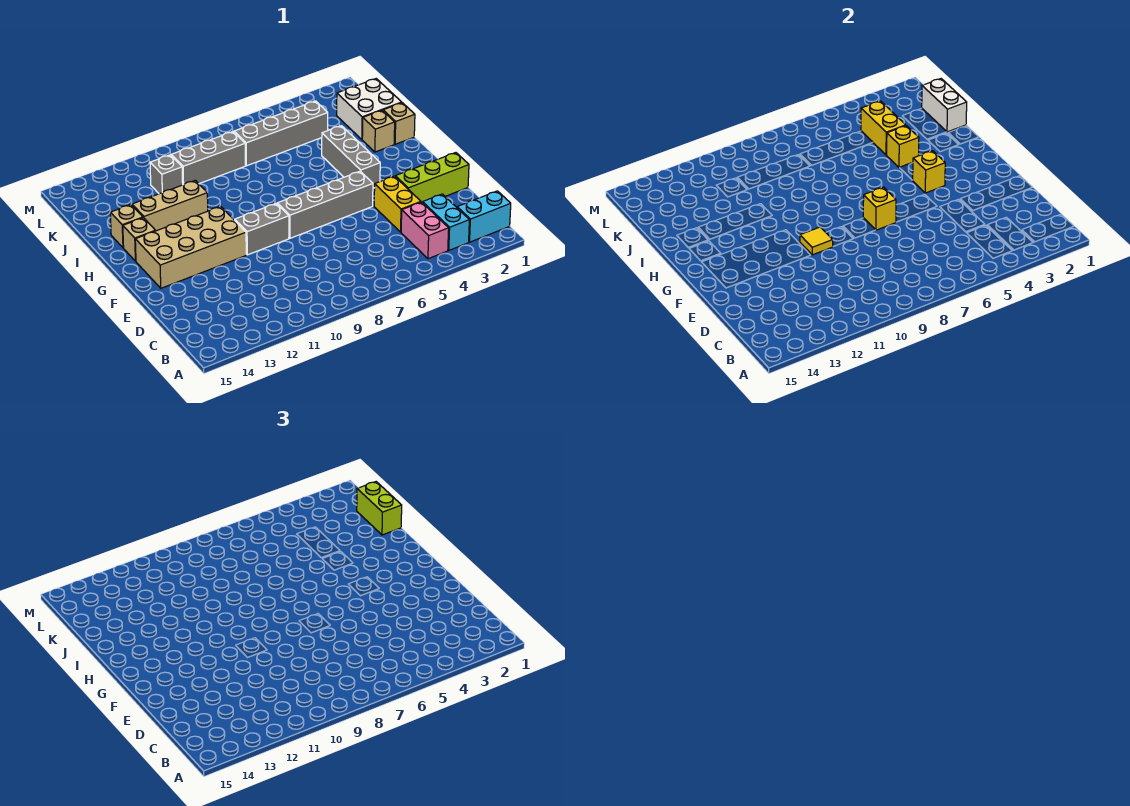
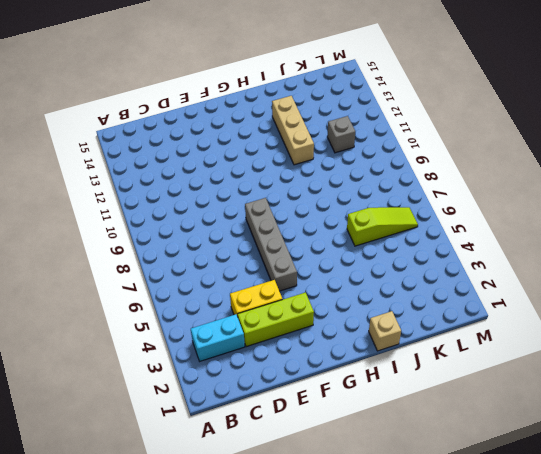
lime brick D3:F3 level 1 -> lime brick E1:E3 level 1
lime slope J6:L6 level 1 top J -> grey brick K4:K7 level 1
none -> cyan brick B1:B2 level 1
none -> pink brick B4:C4 level 1
none -> grey brick F9:F10 level 1

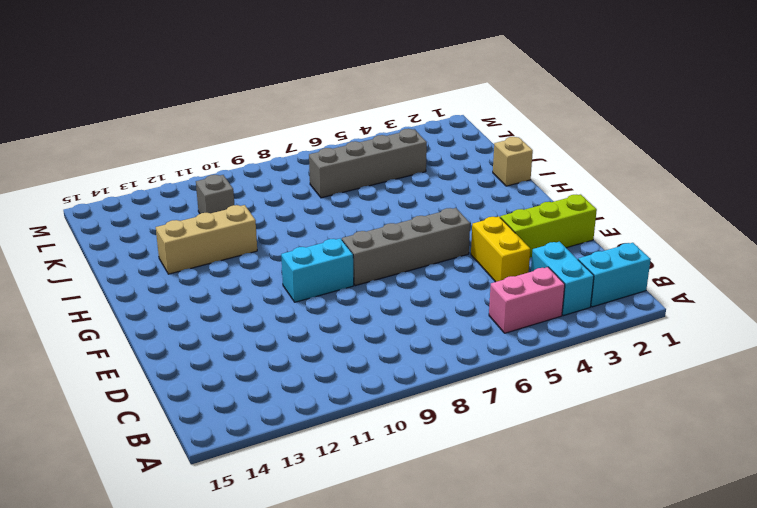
pink brick B4:B5 level 1 -> pink brick B4:C4 level 1
cyan brick F9:F10 level 1 -> grey brick F9:F10 level 1
none -> tan brick F11:G14 level 1
none -> grey brick G4:I4 level 1
none -> tan brick H14 level 1

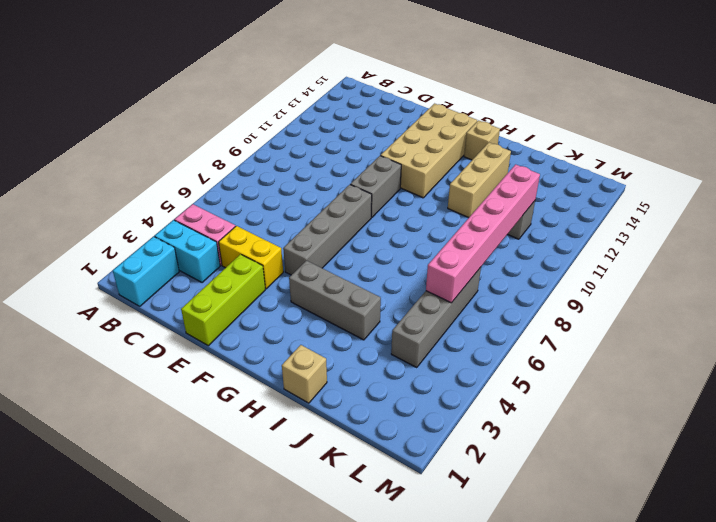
pink brick K6:K11 level 2 -> none
none -> tan brick I2 level 1
none -> tan brick I14 level 1
none -> white brick J1:K2 level 1

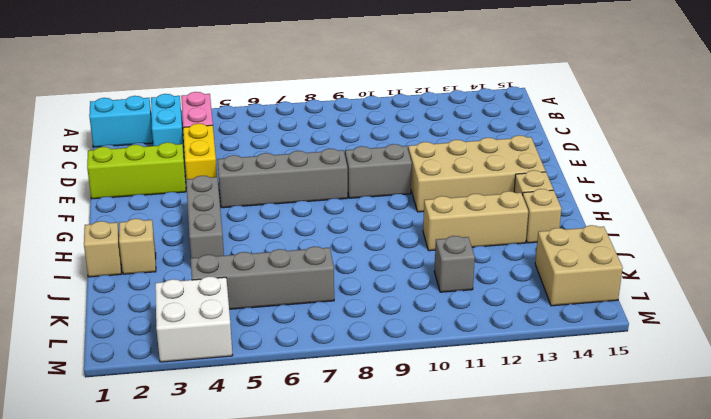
tan brick K14:L15 level 1 -> none
white brick L3:M4 level 1 -> white brick J1:K2 level 1
none -> grey brick K8:K10 level 1
none -> yellow brick F7 level 2
none -> yellow tile F10 level 2

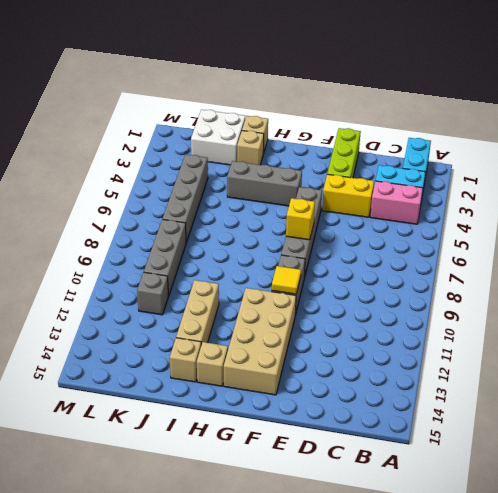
none -> yellow brick G4 level 2
none -> yellow brick I4 level 2
none -> white brick J1:K1 level 2

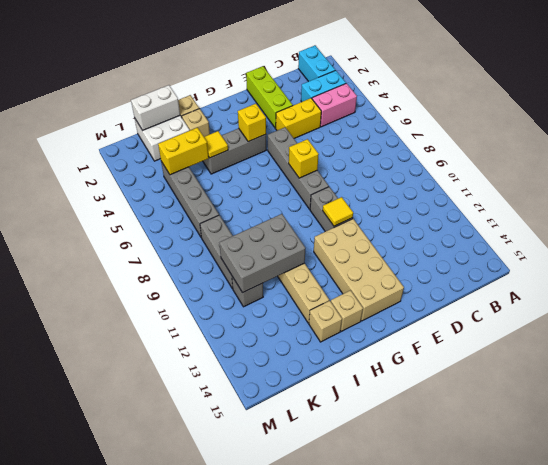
yellow tile I4 level 2 -> yellow brick I4 level 2
grey brick I10:K11 level 2 -> none
none -> lime brick J1:K1 level 3

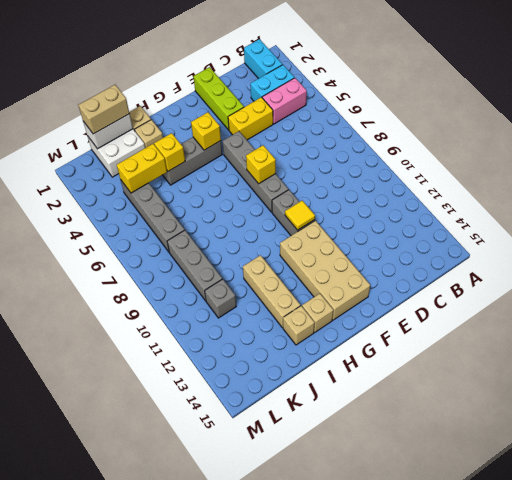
tan brick J1:K1 level 3 -> lime brick J1:K1 level 3

